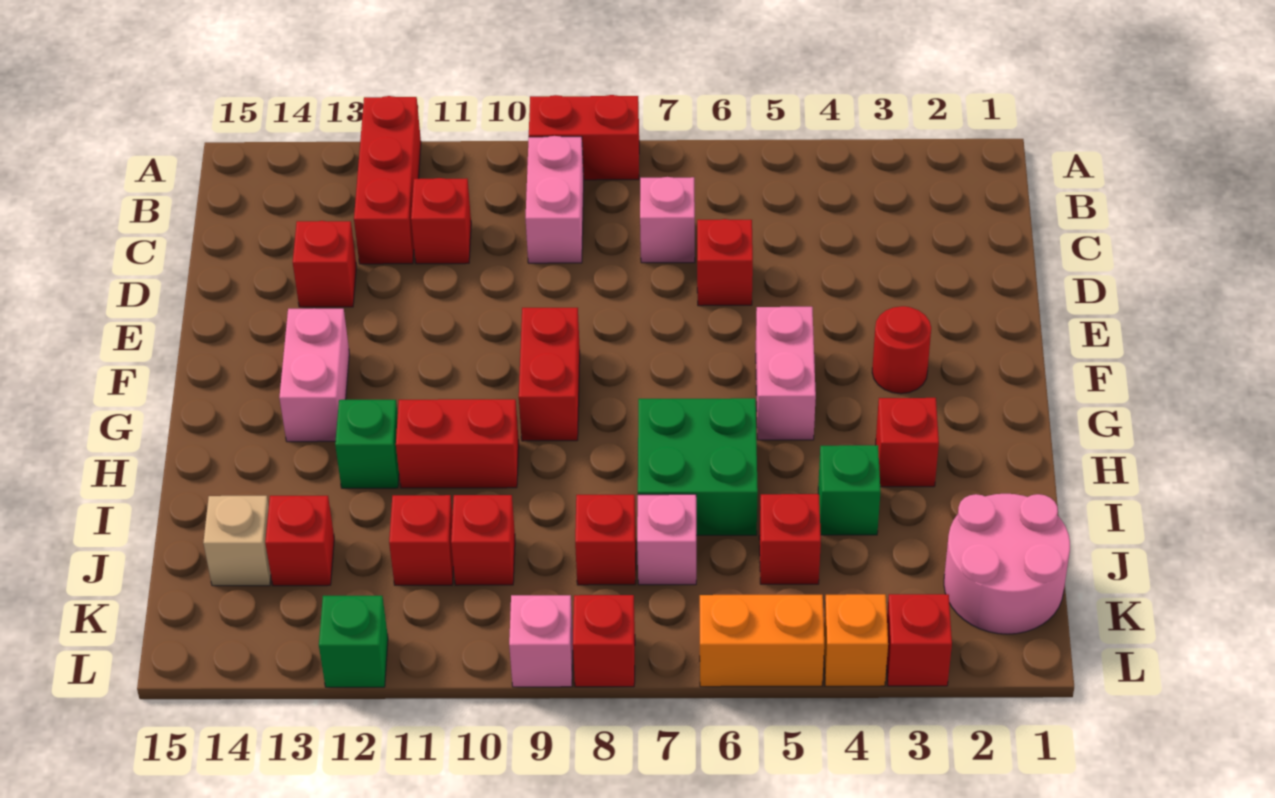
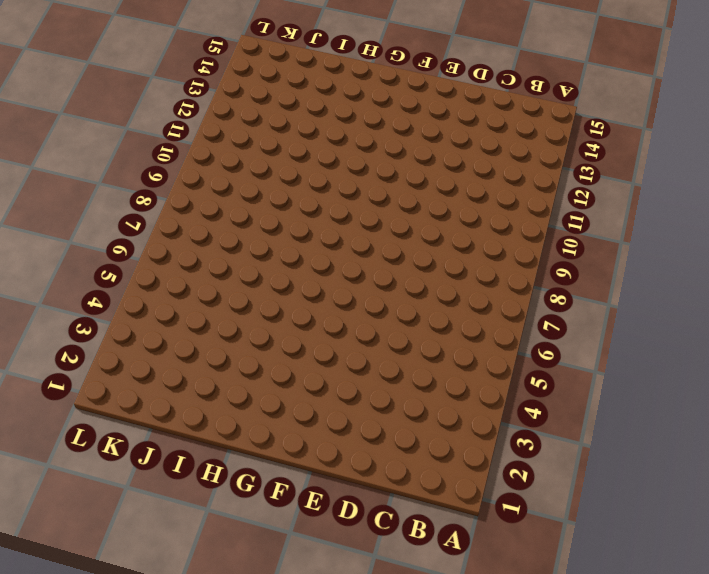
none -> red brick A8:A9 level 1
none -> red brick A12:C12 level 1
none -> pink brick B9:C9 level 1
none -> pink brick C7 level 1

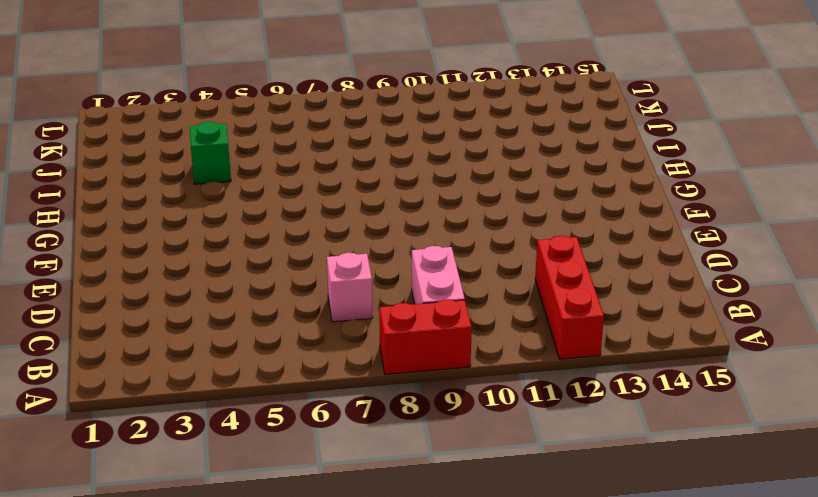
none -> red brick C11 level 1
none -> red brick D6 level 1
none -> red brick D13 level 1
none -> red round brick F3 level 1

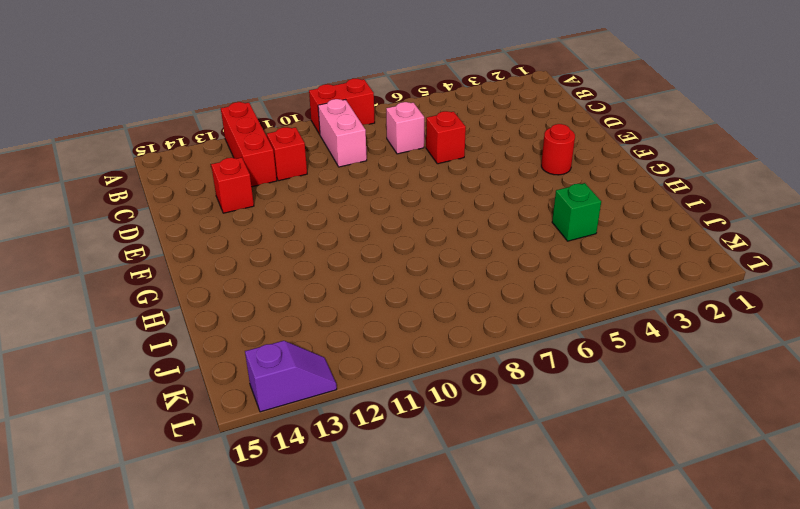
purple slope L13:L14 level 1 top 14 -> none
none -> pink brick F5:G5 level 1
none -> red brick F9:G9 level 1
none -> pink brick F13:G13 level 1
none -> red brick H3 level 1

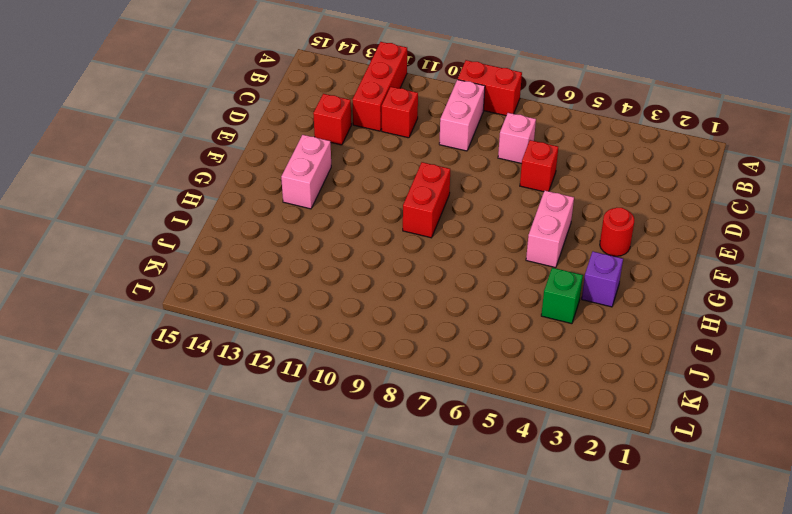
purple brick H3 level 1 -> red brick H3 level 1
none -> green brick H6:I7 level 1
none -> red brick H10:H11 level 1
none -> green brick H12 level 1
none -> pink round brick J1:K2 level 1

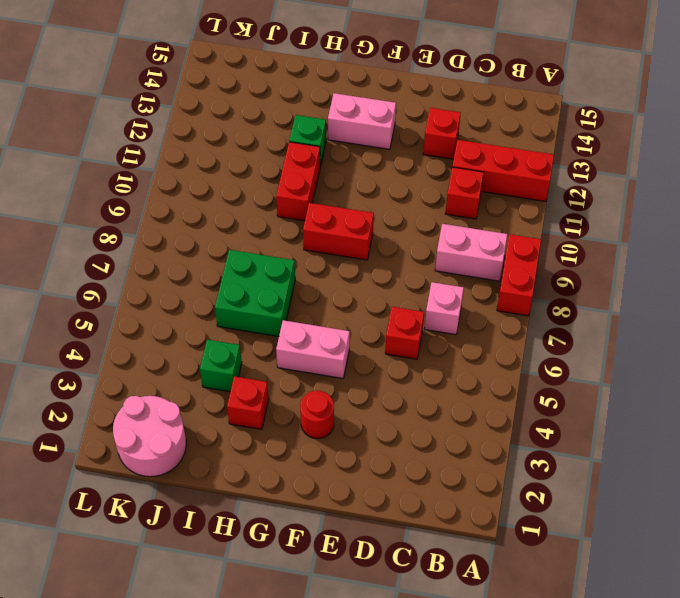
none -> red brick J5 level 1
none -> pink brick J7 level 1
none -> red brick J8 level 1
none -> red brick J10 level 1

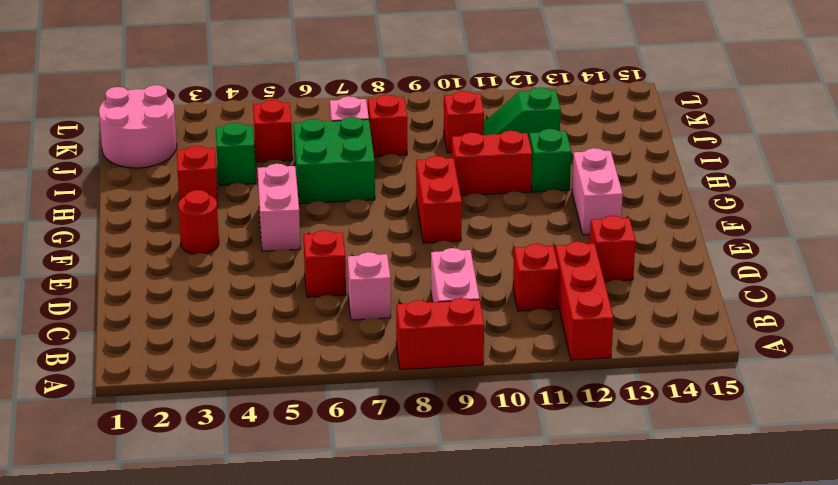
green slope J11:J12 level 1 top 12 -> red brick J11 level 1
none -> red brick J13 level 1
none -> tan brick J14 level 1
none -> red brick L3 level 1
none -> orange brick L4 level 1

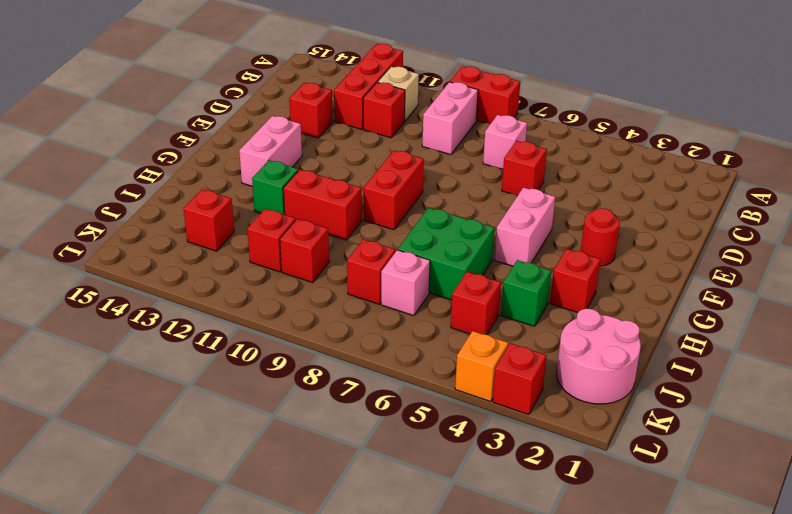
tan brick B11 level 1 -> tan brick J14 level 1
none -> orange brick L5:L6 level 1
none -> red brick L8 level 1
none -> pink brick L9 level 1
none -> green brick L12 level 1

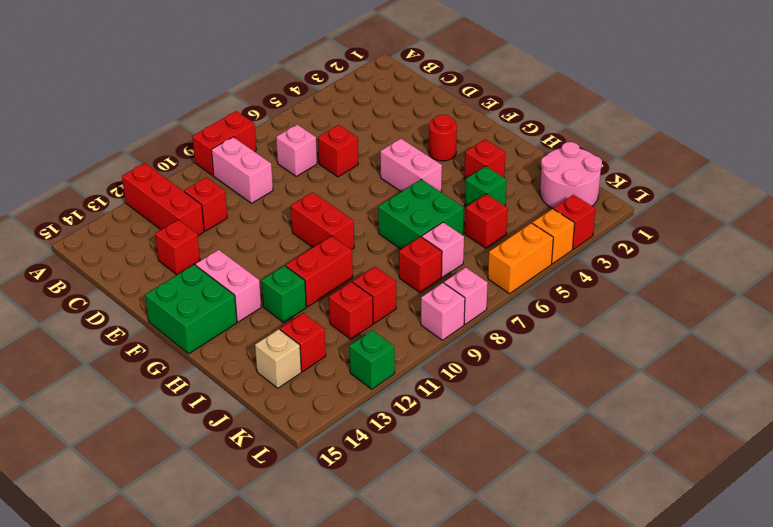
green brick F14:G15 level 1 -> none
pink brick L8 level 1 -> red brick L8 level 1

